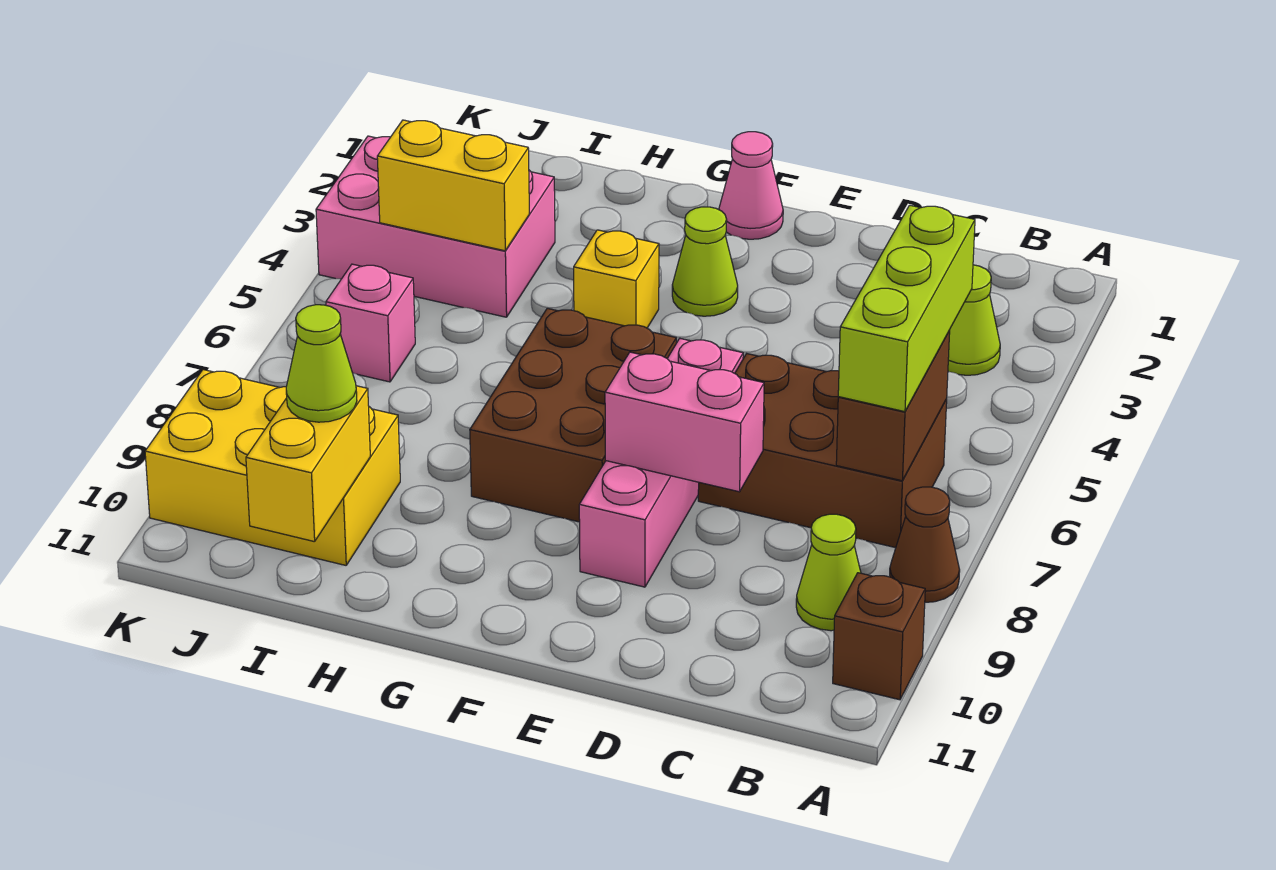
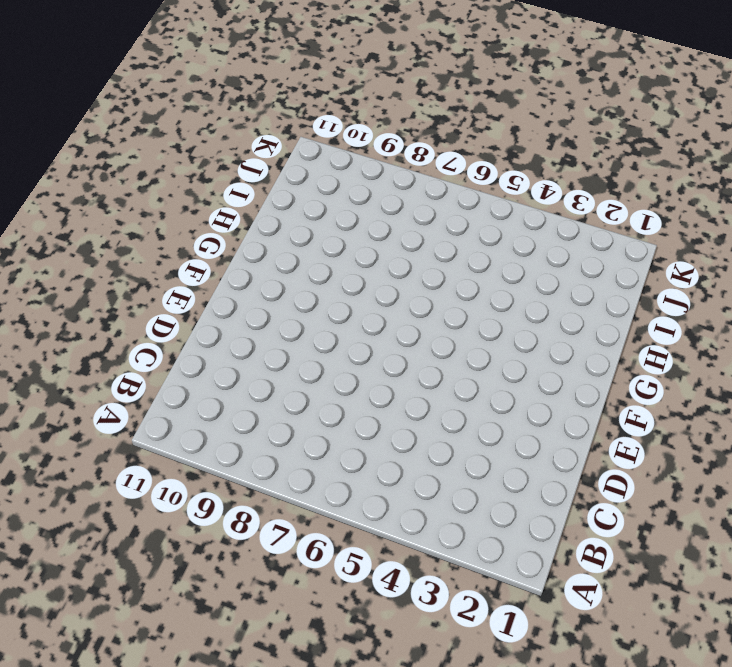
none -> brown cone A8 level 1
none -> brown brick A10 level 1
none -> lime cone B3 level 1

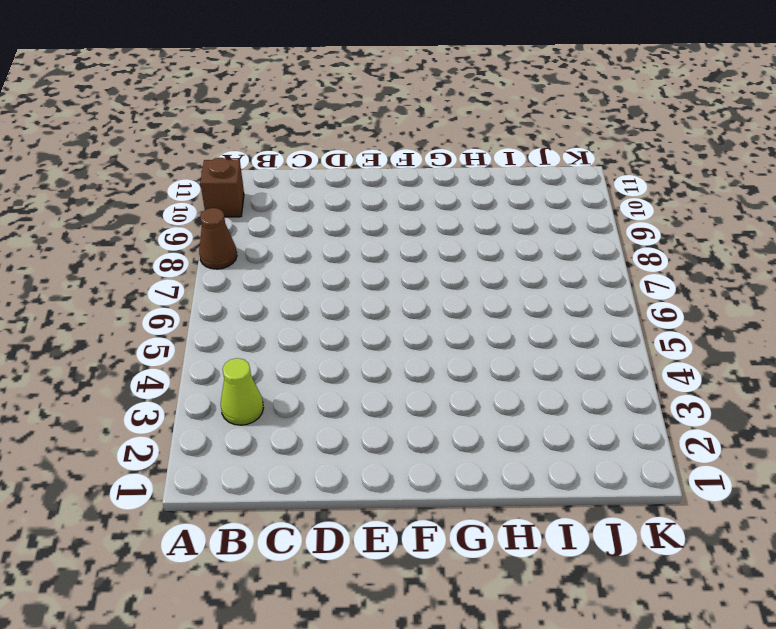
none -> brown brick B6:D7 level 1
none -> lime cone B9 level 1
none -> pink brick E6:E9 level 1

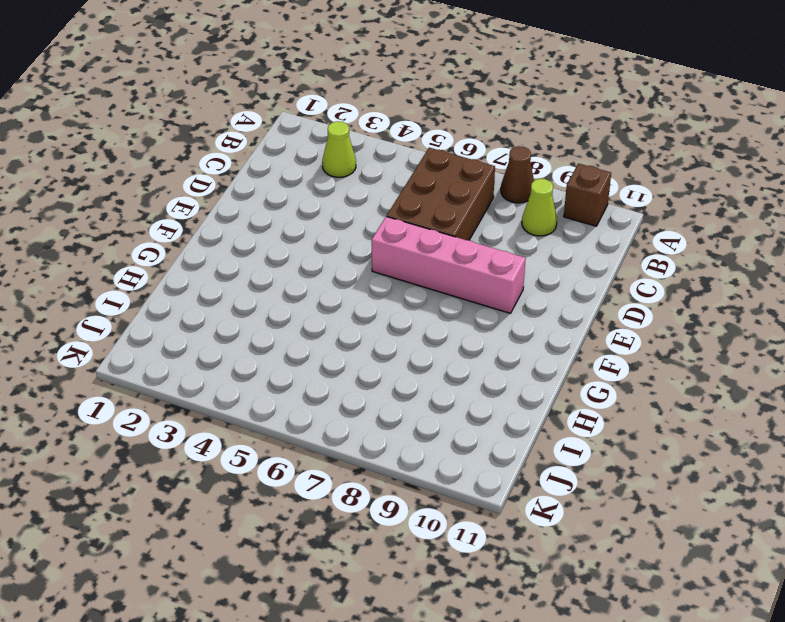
none -> pink cone F1 level 1
none -> lime cone F3 level 1
none -> brown brick F6:G8 level 1

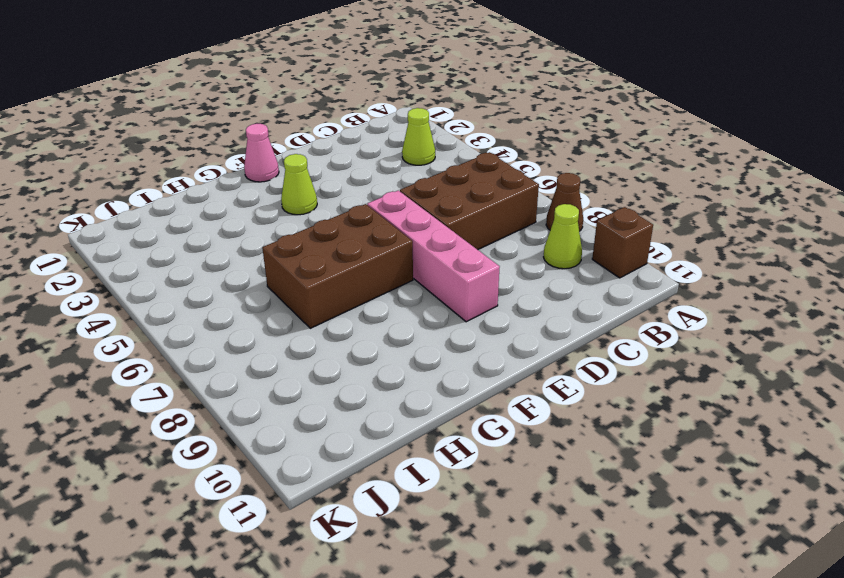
brown brick F6:H7 level 1 -> brown brick F6:G8 level 1
none -> yellow brick G4 level 1
none -> pink brick I3:K4 level 1
none -> yellow brick I9:K10 level 1

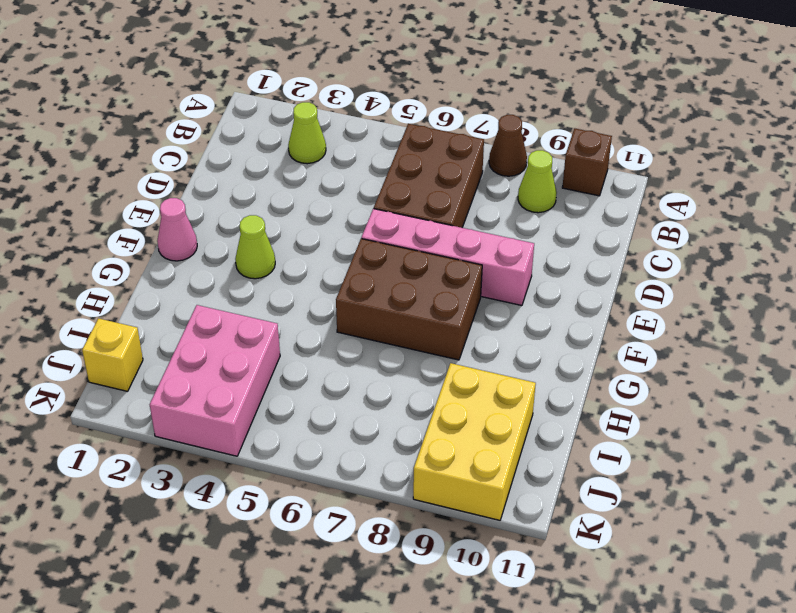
yellow brick J1 level 1 -> yellow brick G4 level 1
none -> pink brick J6 level 1
none -> brown brick B6:B7 level 2
none -> pink brick D8:E8 level 2

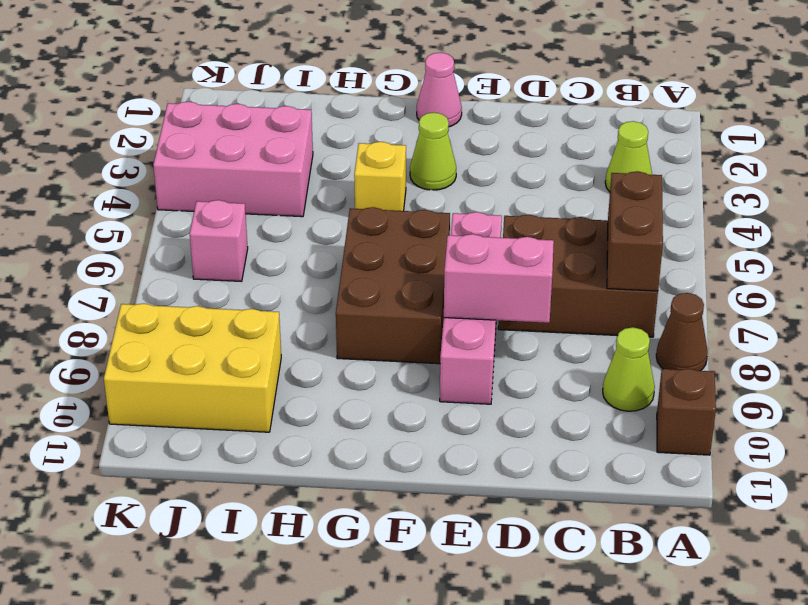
none -> yellow brick I4:J4 level 2
none -> yellow brick I10:I11 level 2
none -> lime brick B5:B7 level 3

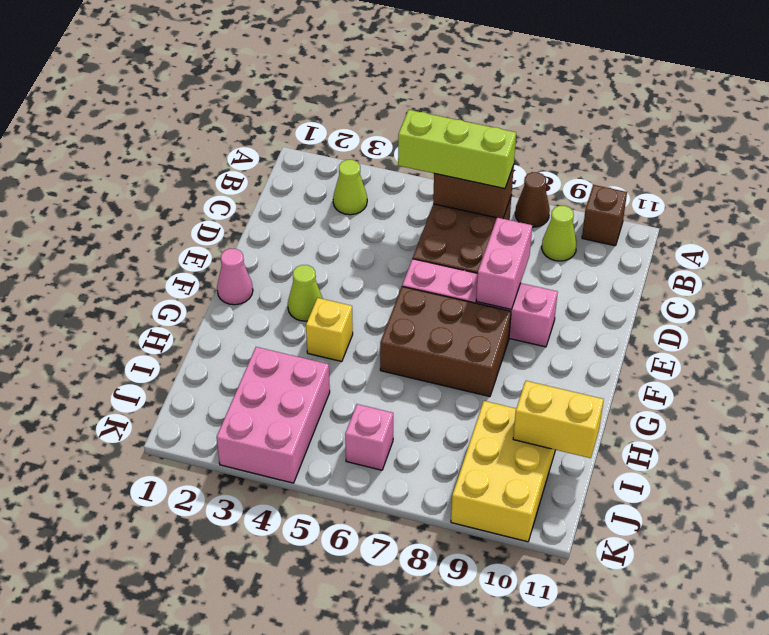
none -> yellow brick I4:J4 level 2
none -> lime cone I10 level 3

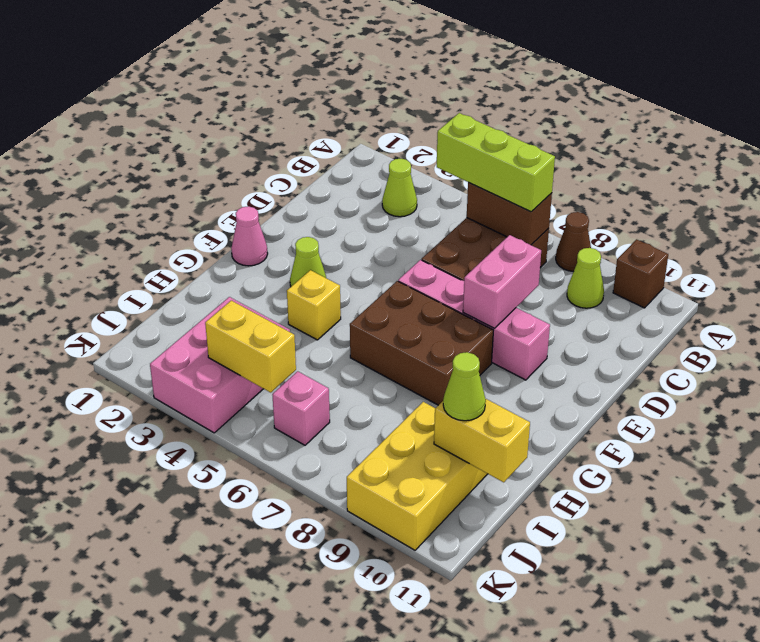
yellow brick J4:J5 level 2 -> yellow brick I4:J4 level 2

